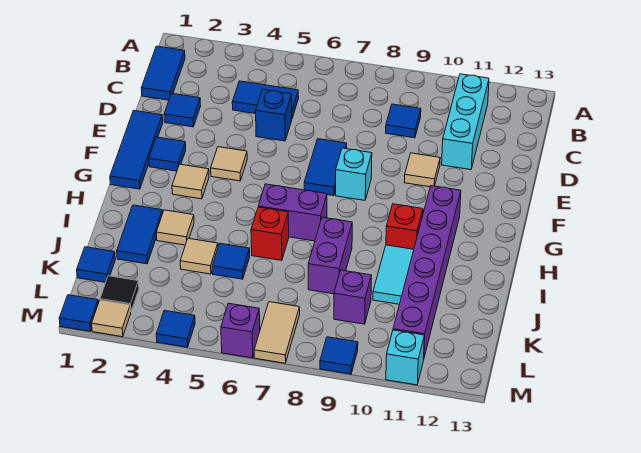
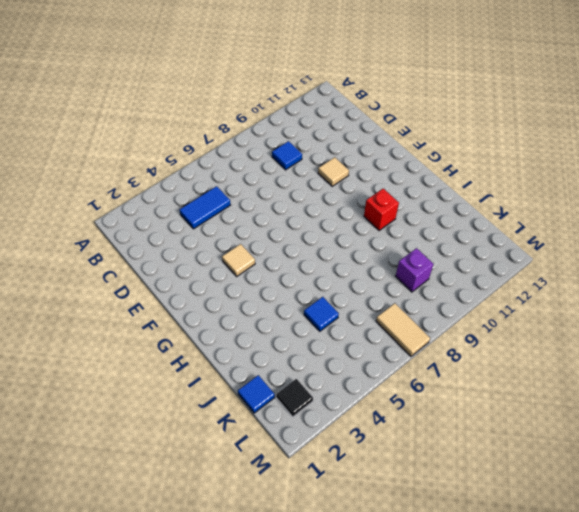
none -> blue tile B1:C1 level 1
none -> cyan brick B11:D11 level 1
none -> blue tile D2 level 1
none -> blue brick D5 level 1

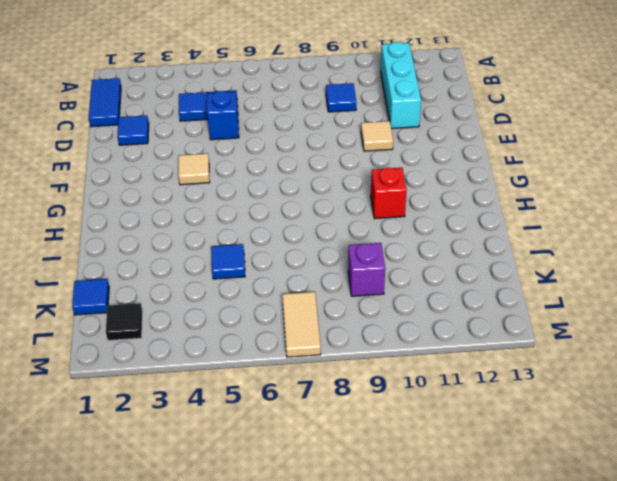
none -> blue tile E1:G1 level 1
none -> blue tile E7:F7 level 1
none -> blue tile F2 level 1
none -> cyan brick F8 level 1

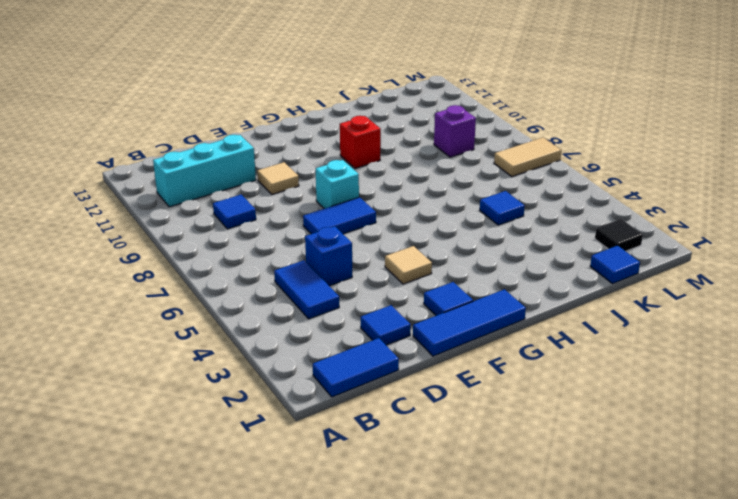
none -> tan tile G3 level 1
none -> purple brick G11:L11 level 1
none -> purple brick H6:H7 level 1
none -> blue tile I2:J2 level 1

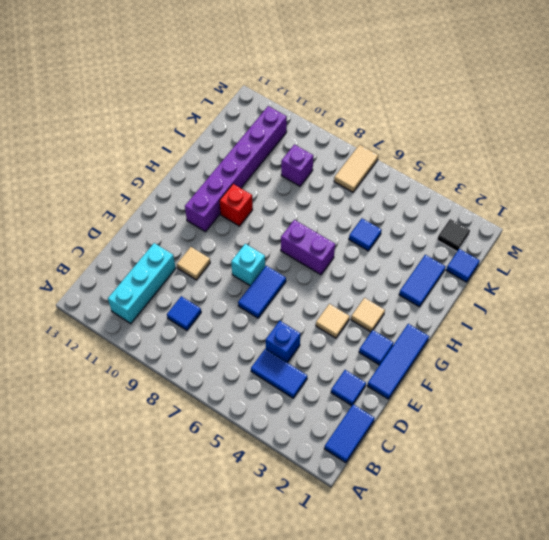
none -> tan tile I3 level 1
none -> red brick I6 level 1
none -> purple brick I8:J8 level 1
none -> cyan tile I10:J10 level 1

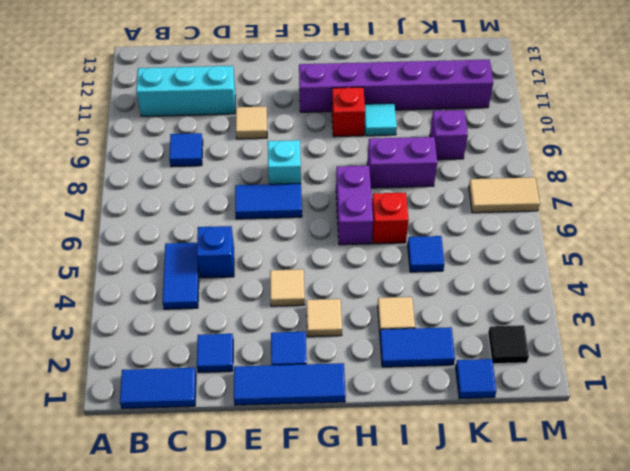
cyan tile I10 level 1 -> cyan tile I10:J10 level 1
none -> tan tile J4 level 1
none -> blue tile M1 level 1
none -> tan tile M2 level 1
none -> blue tile M4 level 1

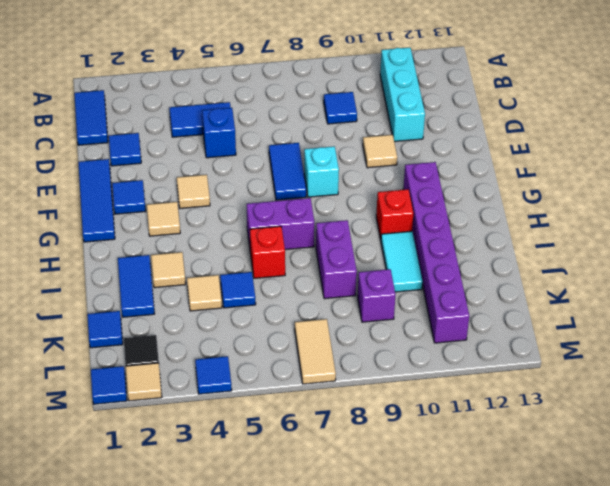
none -> purple brick M6 level 1
none -> blue tile M9 level 1
none -> cyan brick M11 level 1

